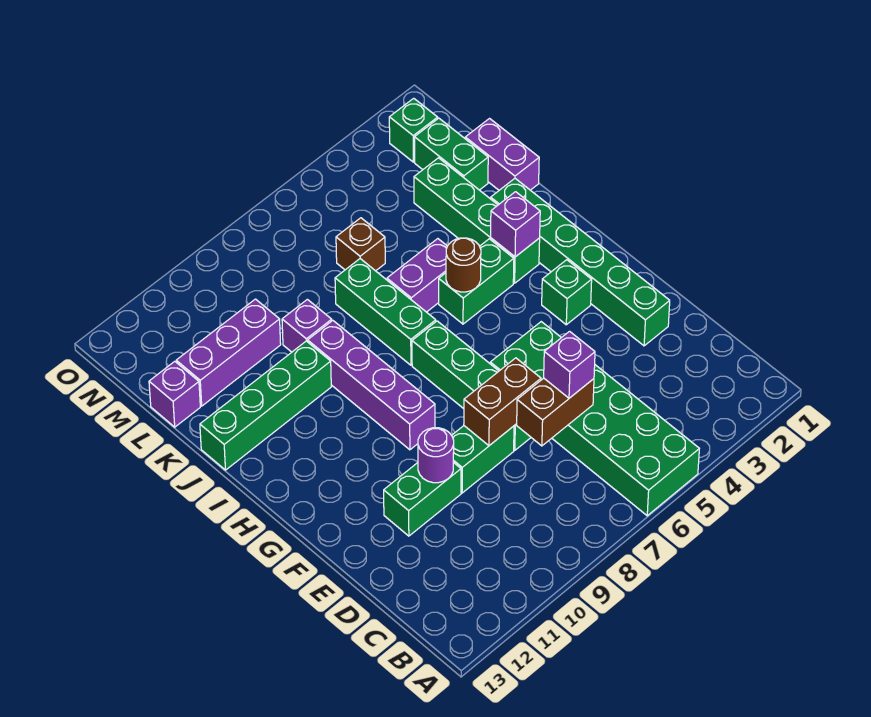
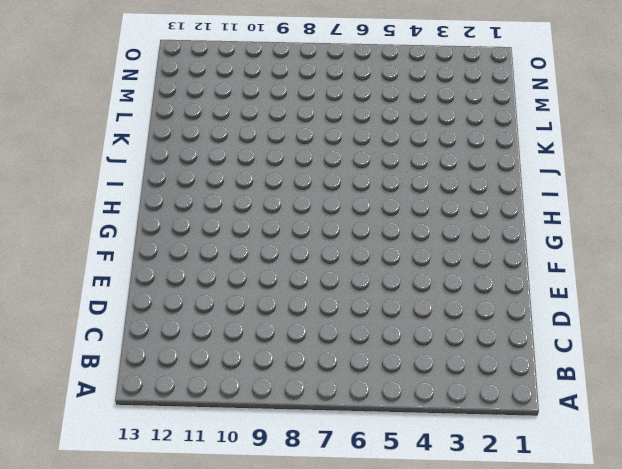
none -> green brick A5:F6 level 1
none -> green brick E2:J2 level 1
none -> green brick E7:H7 level 1

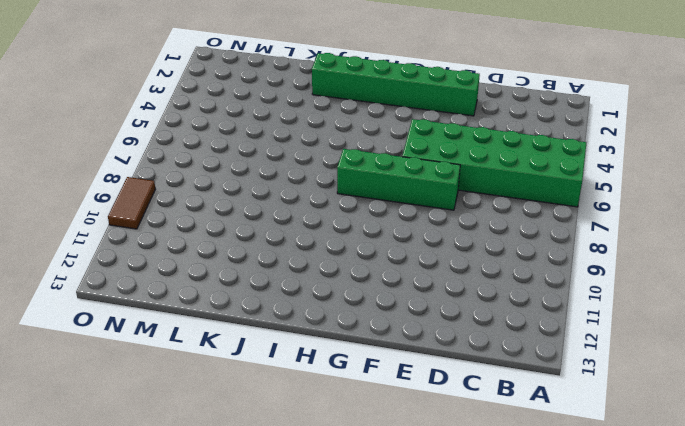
brown tile O9:O10 level 1 -> none
none -> green brick E8:E9 level 1
none -> green brick E10:E11 level 1
none -> green brick G3 level 1

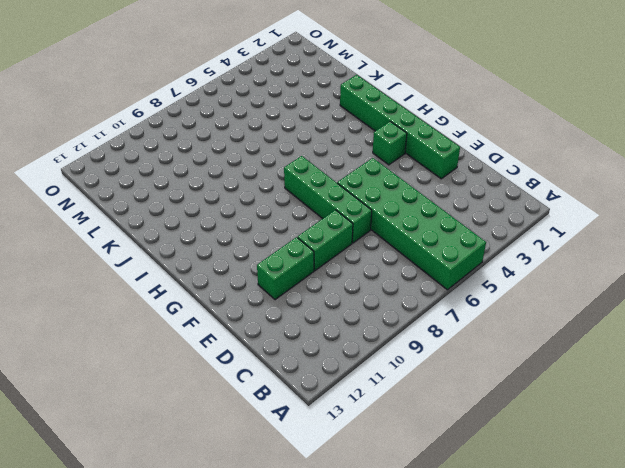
none -> purple brick G9:J9 level 1
none -> green brick I3:L3 level 1
none -> green brick I4:I5 level 1

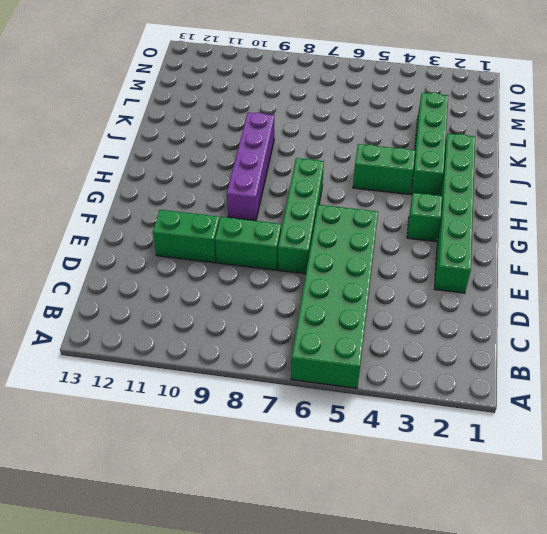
none -> green brick I7:K7 level 1
none -> purple brick J5:J6 level 1
none -> green brick J10:J13 level 1

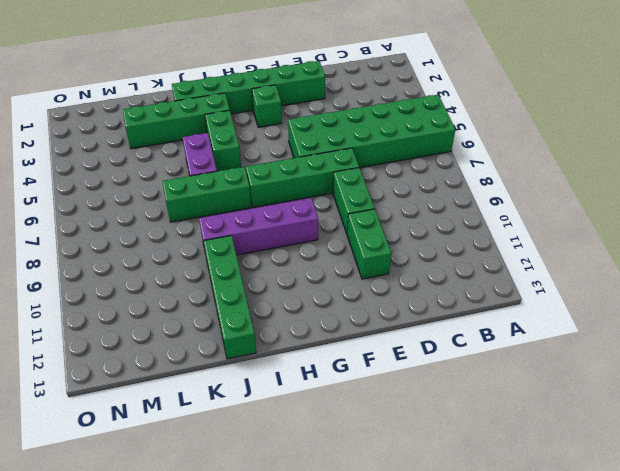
none -> purple brick K1:L1 level 1
none -> purple brick K9 level 1
none -> green brick L2:M2 level 1

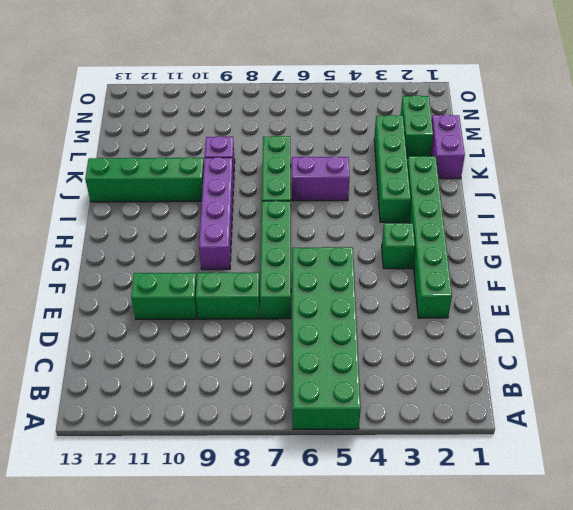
none -> green brick I4:I5 level 1
none -> brown brick L6 level 1
none -> purple brick L10:L12 level 1

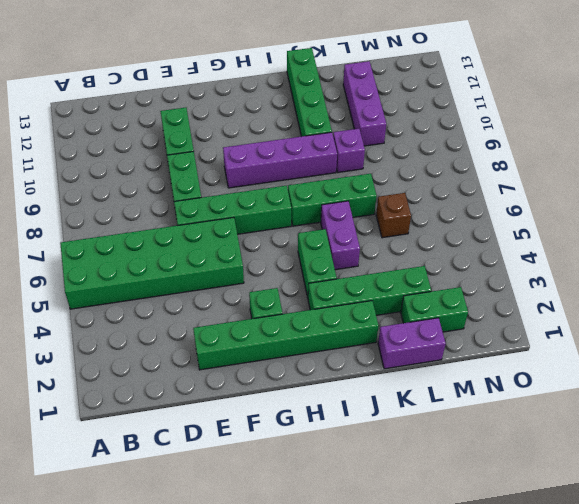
none -> purple brick L13 level 1
none -> green brick N2 level 1
none -> brown brick D6:D7 level 2

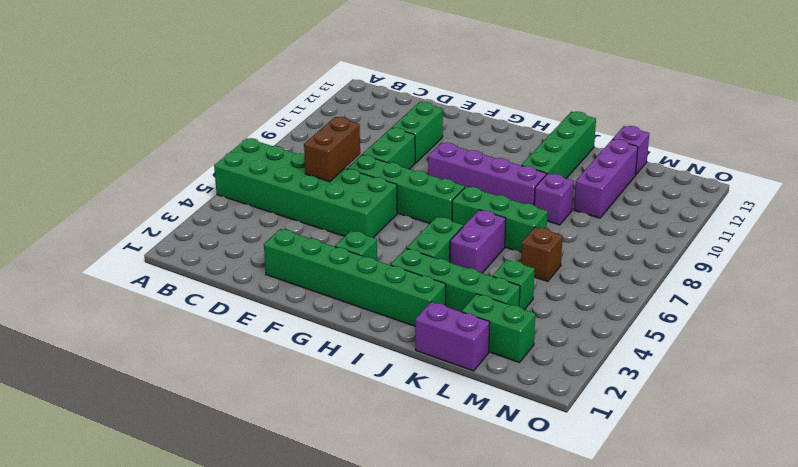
green brick L4 level 1 -> green brick N2 level 1
none -> brown brick E7:E8 level 2
none -> purple round brick E10 level 2
none -> purple brick I3 level 2

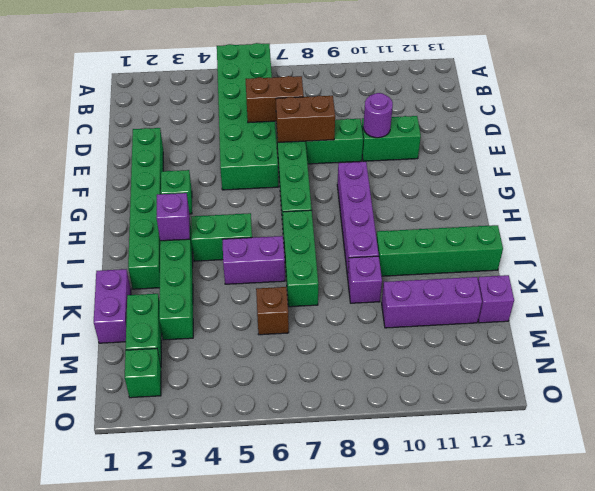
none -> brown round brick I5 level 2
none -> purple brick D6 level 3

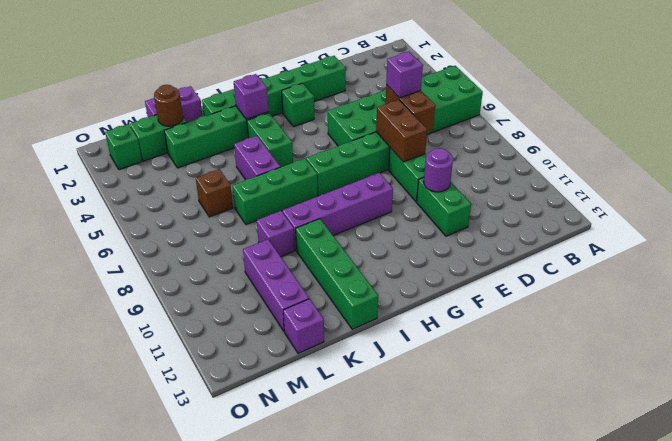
brown round brick L2 level 2 -> brown round brick I5 level 2

